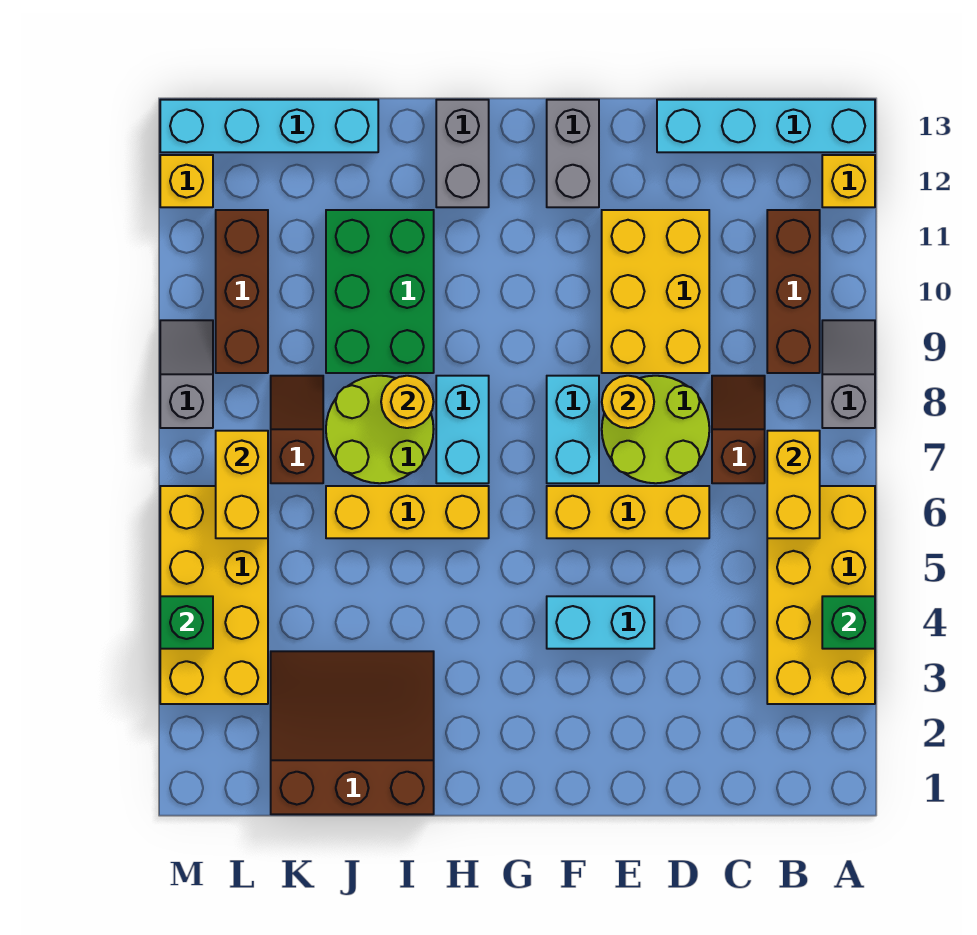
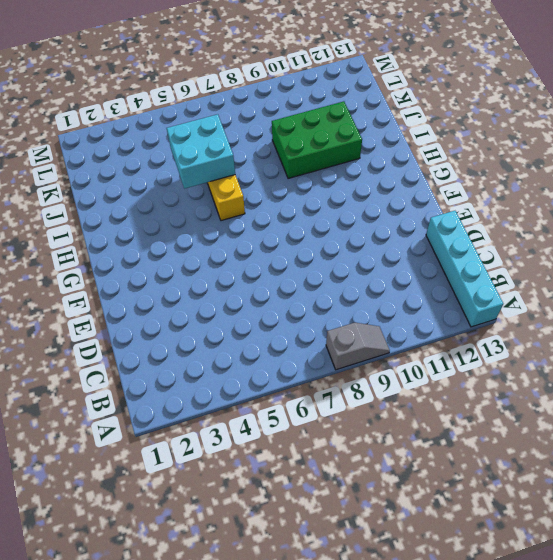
cyan brick I5:J6 level 2 -> none
none -> yellow brick A3:B6 level 1
none -> yellow brick A12 level 1
none -> brown brick B9:B11 level 1
none -> brown slope C7:C8 level 1 top 7

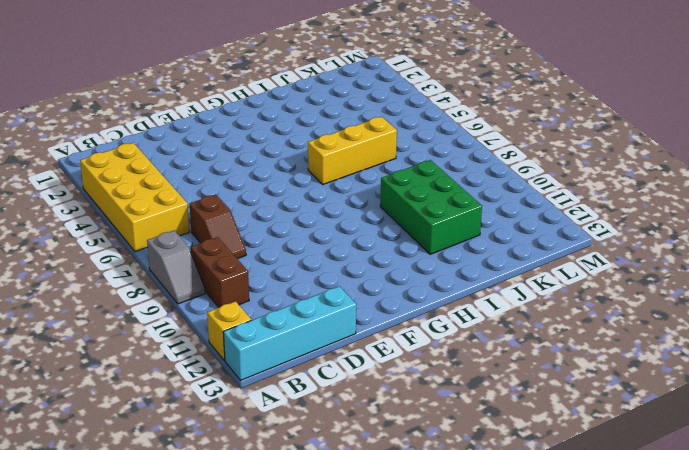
brown brick B9:B10 level 1 -> brown brick B9:B11 level 1
none -> yellow brick D6:F6 level 1
none -> lime round brick D7:E8 level 1
none -> yellow brick D9:E11 level 1
none -> cyan brick E4:F4 level 1

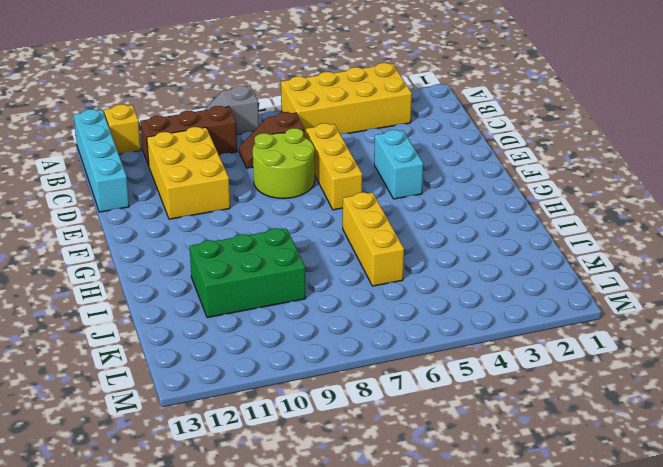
yellow brick C10:E11 level 1 -> yellow brick D9:E11 level 1
none -> cyan brick F7:F8 level 1
none -> grey brick F12:F13 level 1
none -> cyan brick H7:H8 level 1
none -> grey brick H12:H13 level 1

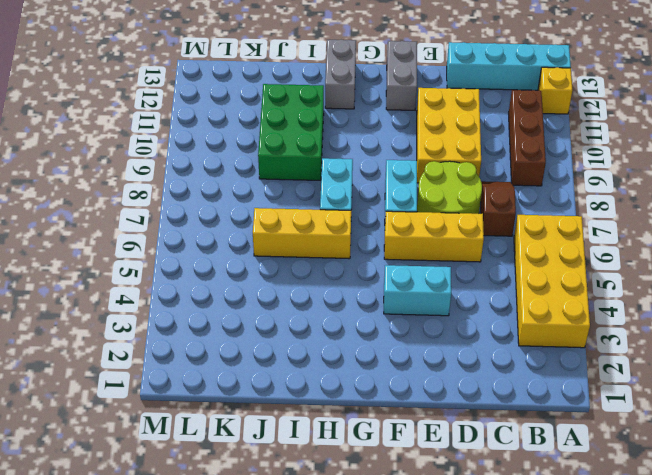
none -> grey slope A8:A9 level 1 top 8
none -> brown slope I1:K3 level 1 top 1
none -> lime round brick I7:J8 level 1
none -> cyan brick J13:M13 level 1

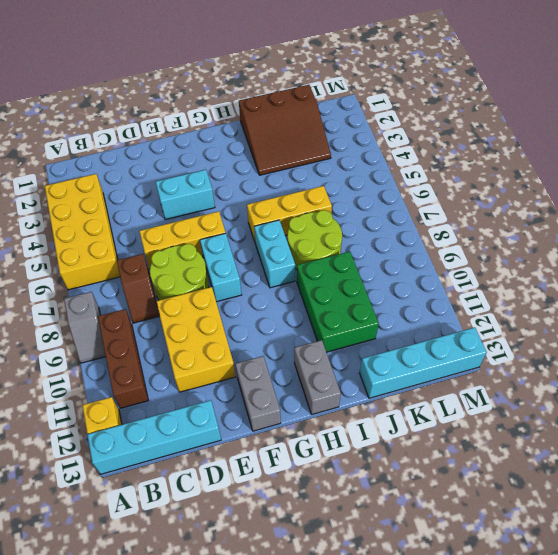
none -> brown slope K7:K8 level 1 top 7
none -> yellow brick L3:M6 level 1
none -> brown brick L9:L11 level 1
none -> grey slope M8:M9 level 1 top 8

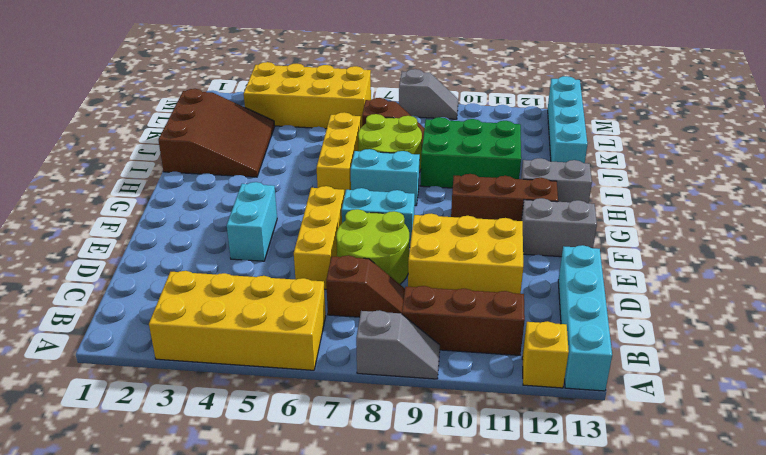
brown brick G10:G12 level 1 -> brown brick L9:L11 level 1
none -> yellow brick M12 level 1
none -> green brick A4 level 2
none -> yellow brick B6:B7 level 2
none -> yellow round brick E8 level 2

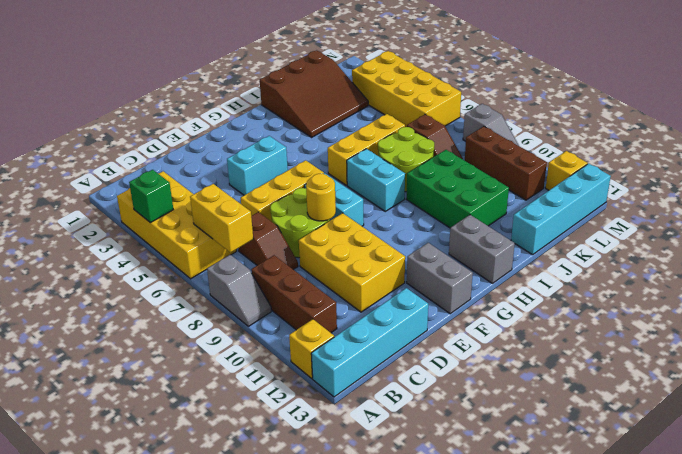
none -> yellow round brick I8 level 2
none -> yellow brick L6:L7 level 2
none -> green brick M4 level 2

